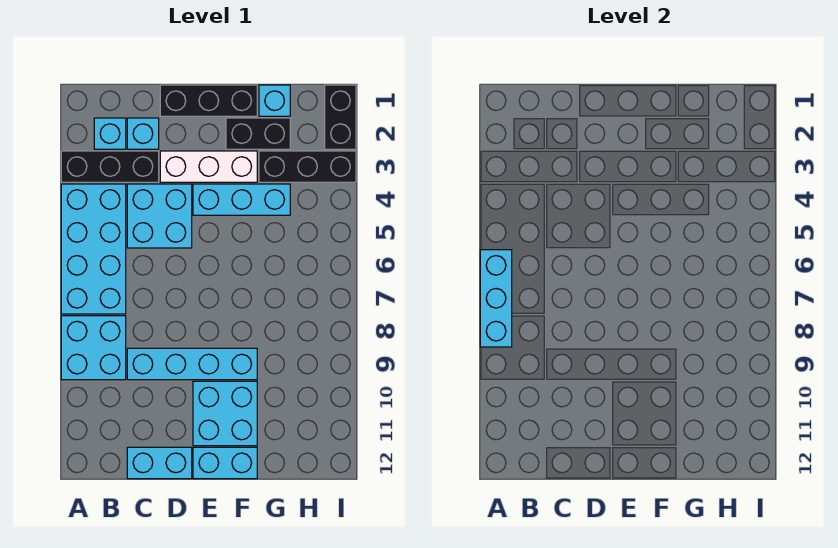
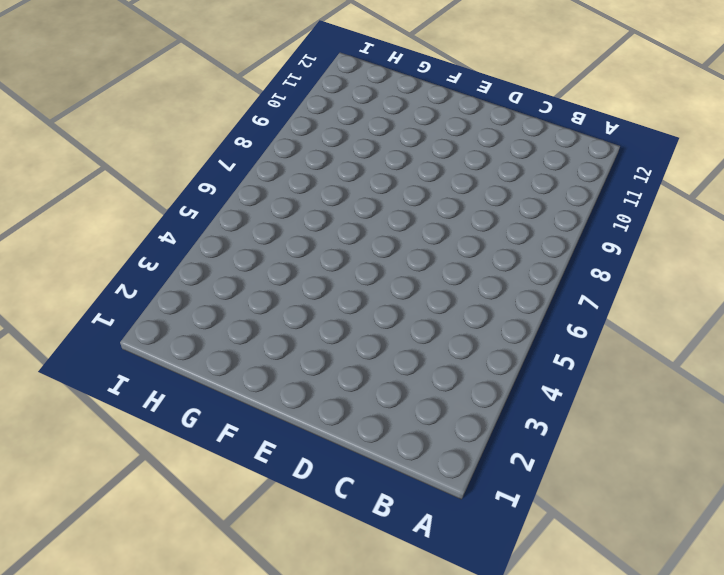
none -> black brick A3:C3 level 1
none -> cyan brick A4:B7 level 1
none -> cyan brick A8:B9 level 1

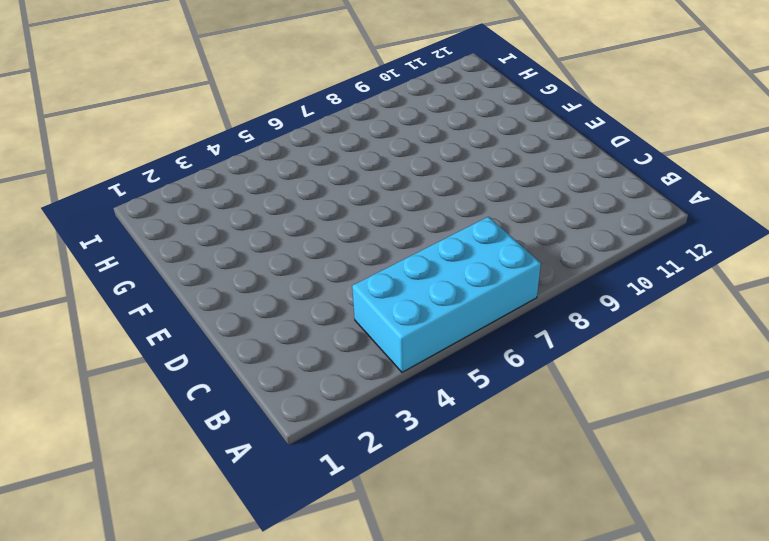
none -> black brick A3:C3 level 1
none -> cyan brick A8:B9 level 1
none -> cyan brick B2 level 1

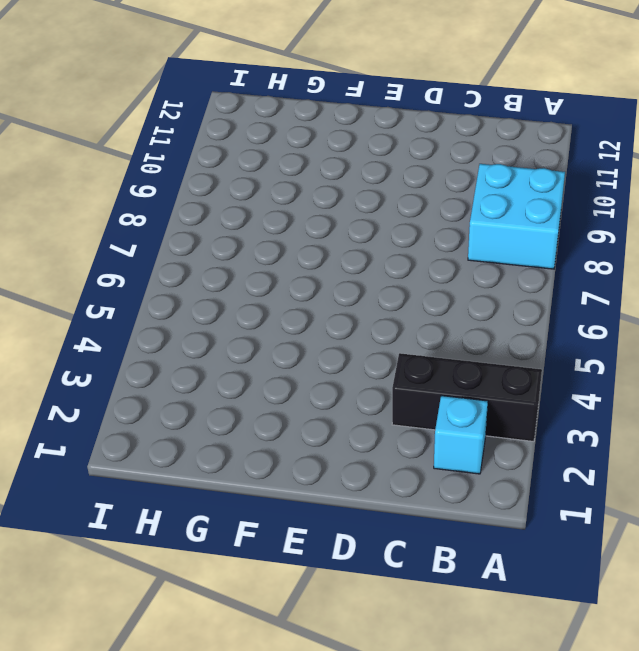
none -> cyan brick A4:B7 level 1
none -> cyan brick C2 level 1
none -> cyan brick C4:D5 level 1

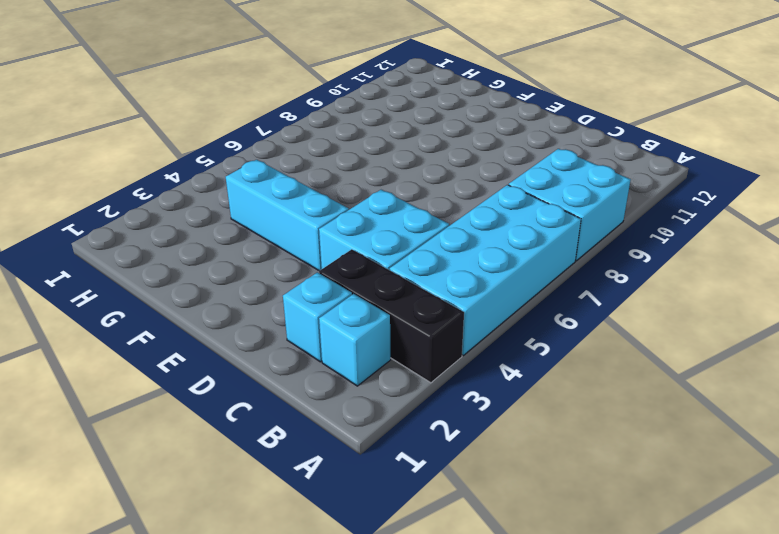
none -> cyan brick C9:F9 level 1
none -> cyan brick C12:D12 level 1
none -> black brick D1:F1 level 1

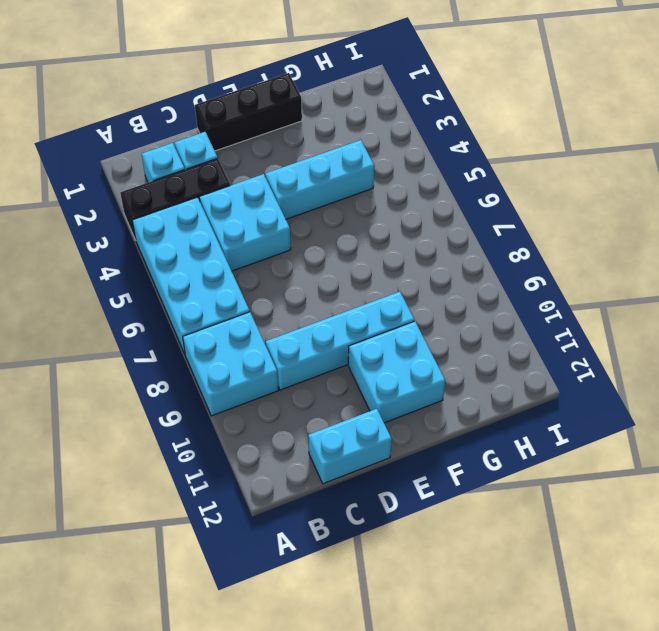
none -> white brick D3:F3 level 1
none -> cyan brick E12:F12 level 1
none -> black brick F2:G2 level 1

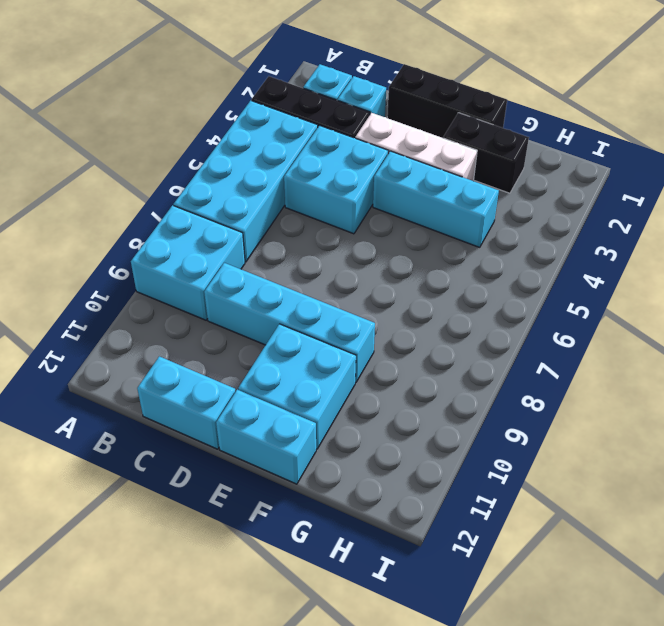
none -> cyan brick G1 level 1
none -> black brick G3:I3 level 1
none -> black brick I1:I2 level 1

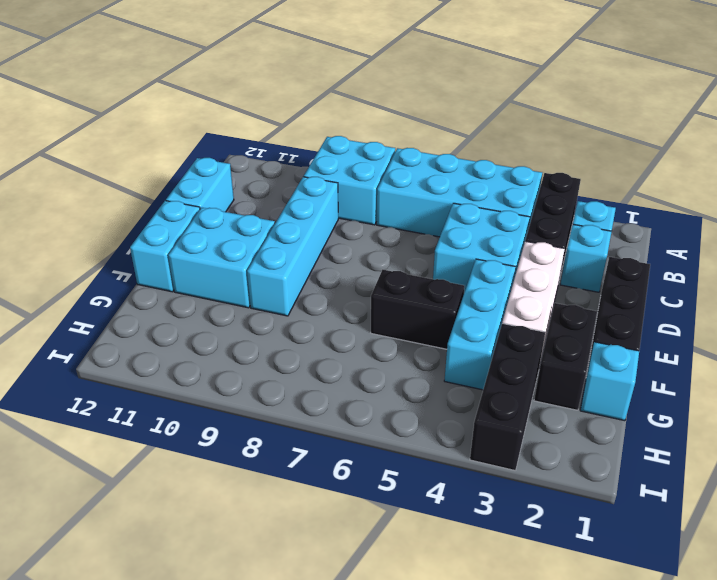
black brick F5:F6 level 1 -> black brick I1:I2 level 1
none -> cyan brick A6:A8 level 2

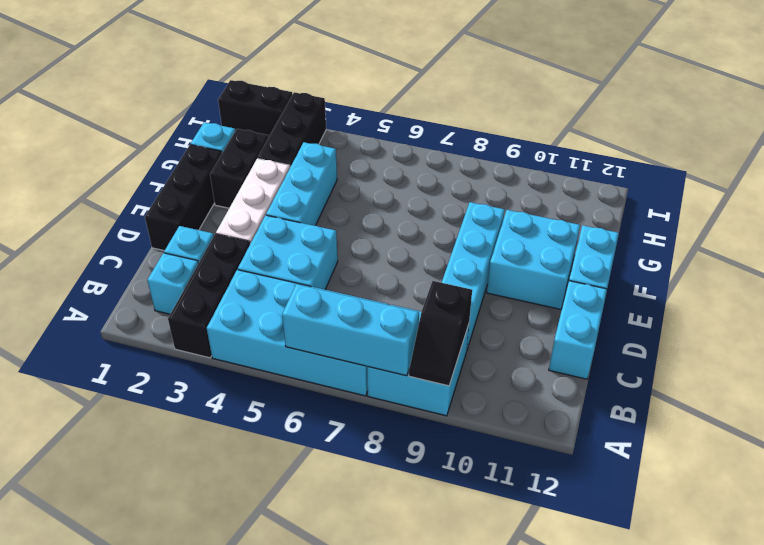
black slope A9:B9 level 2 top B -> none

